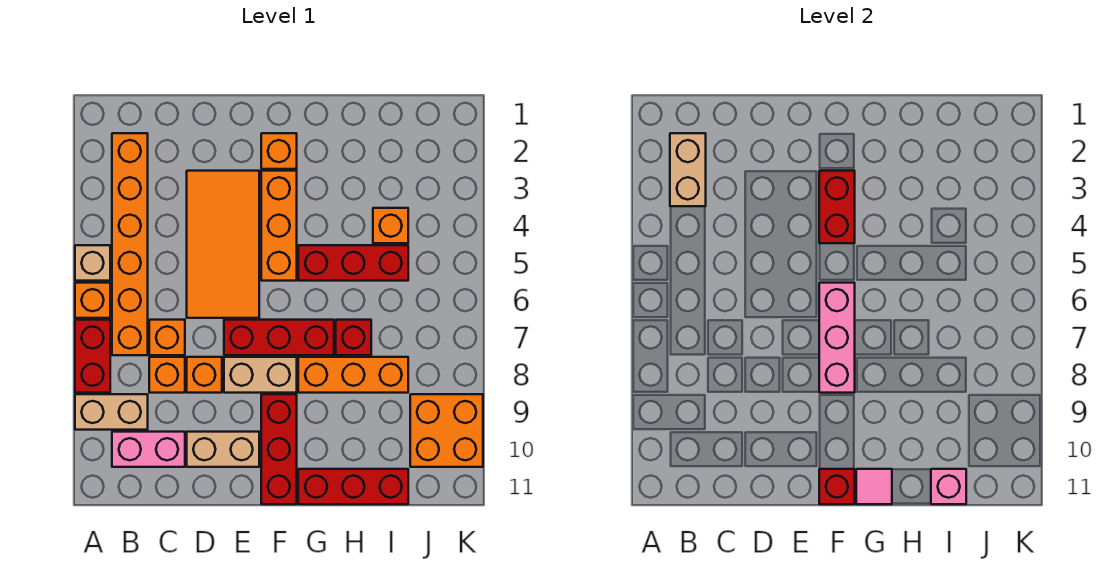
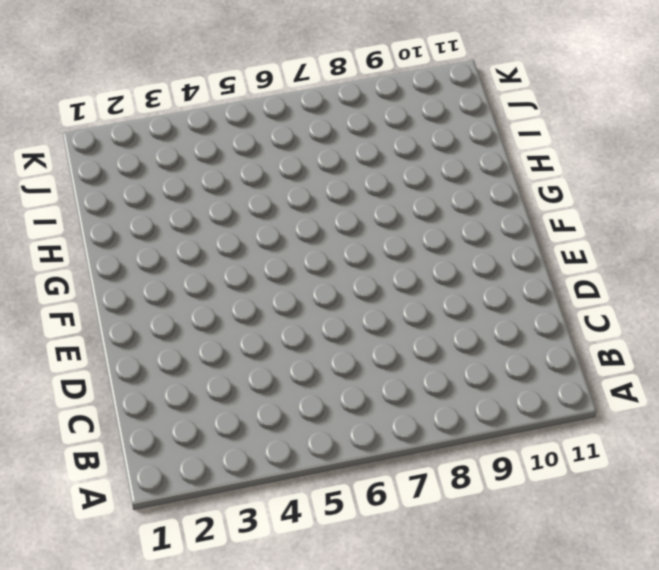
none -> tan brick A5 level 1
none -> orange brick A6 level 1
none -> red brick A7:A8 level 1

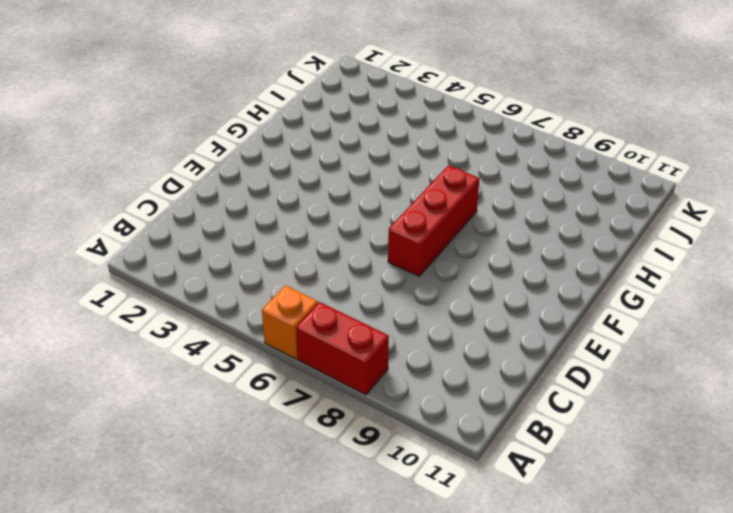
none -> tan brick A5 level 1
none -> tan brick A9:B9 level 1
none -> orange brick B2:B7 level 1

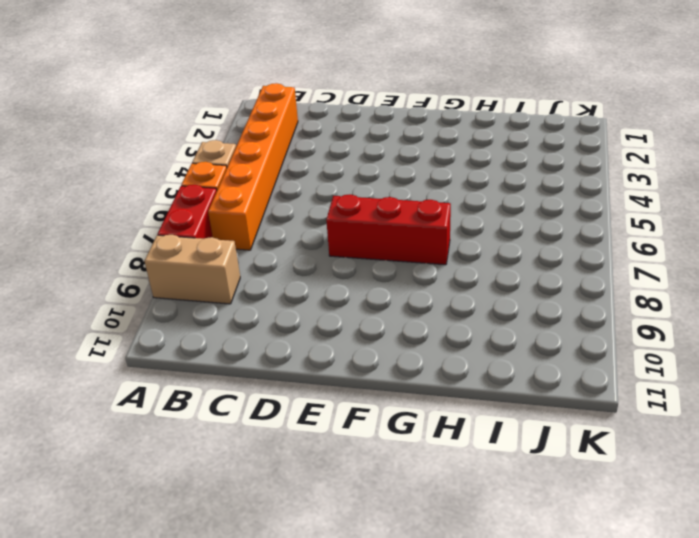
none -> pink brick B10:C10 level 1
none -> orange brick C7 level 1
none -> orange brick C8 level 1

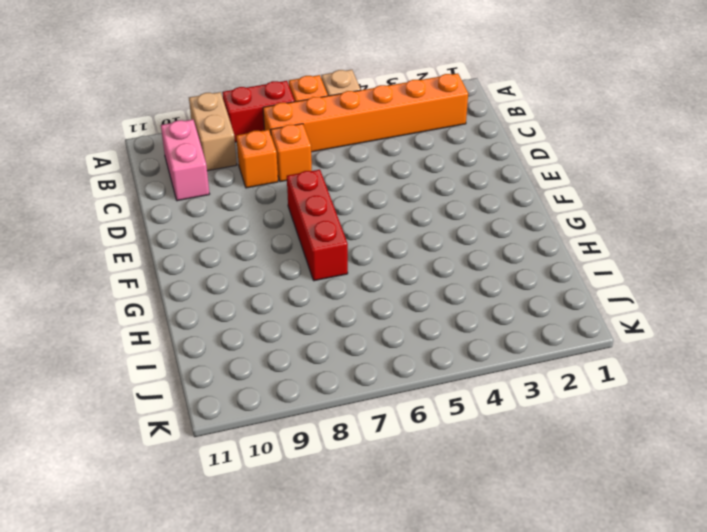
none -> orange tile D3:E6 level 1
none -> orange brick D8 level 1
none -> tan brick D10:E10 level 1

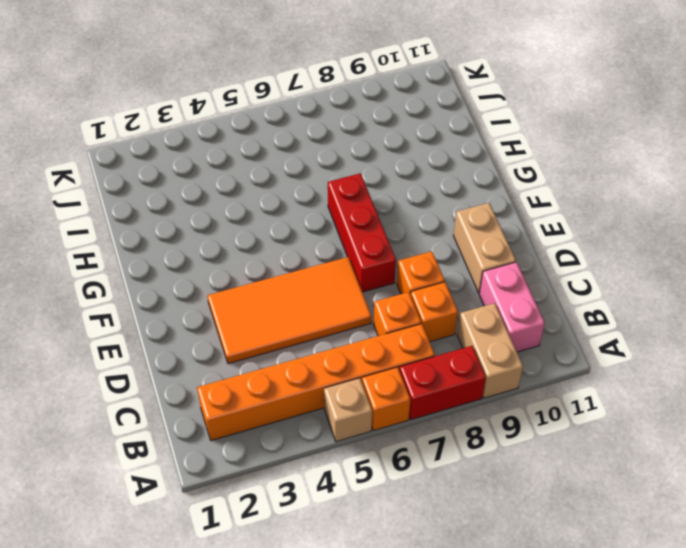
none -> tan brick E8:F8 level 1
none -> orange brick F2 level 1
none -> orange brick F3:F5 level 1

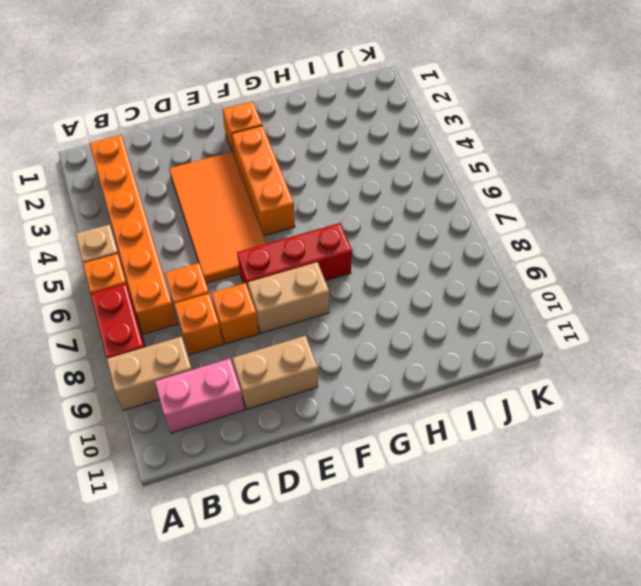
none -> red brick F9:F11 level 1
none -> red brick G5:I5 level 1
none -> orange brick G8:I8 level 1

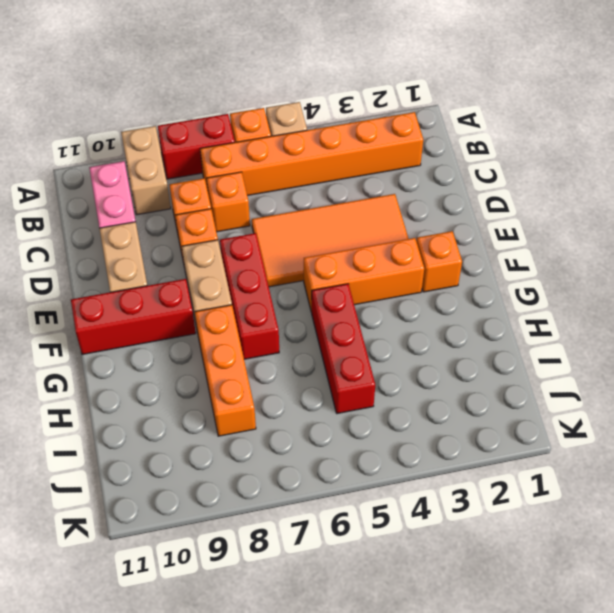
none -> red brick G11:I11 level 1
none -> red brick H7 level 1
none -> orange brick I4 level 1

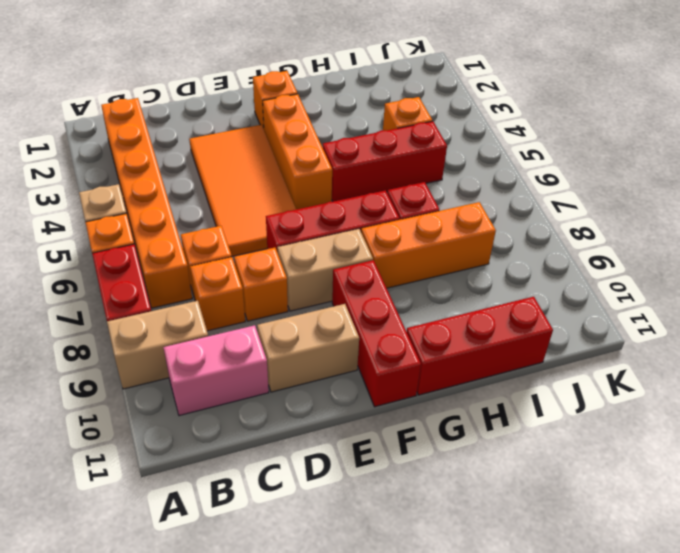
none -> orange brick J9:K10 level 1
none -> tan brick B2:B3 level 2
none -> red brick F3:F4 level 2

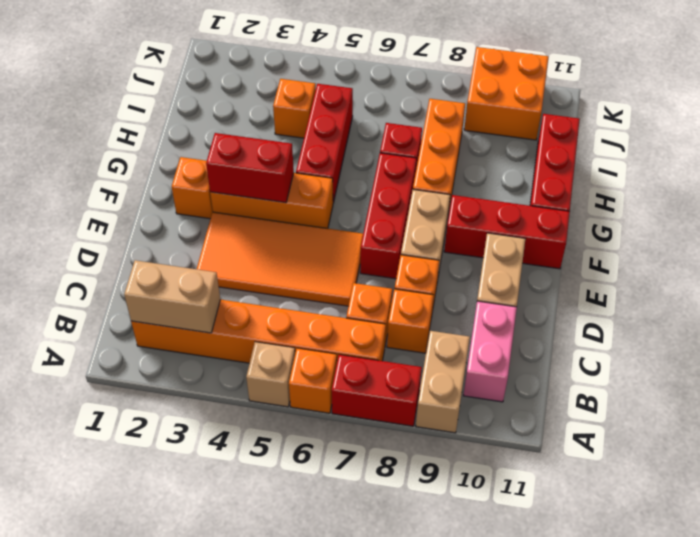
none -> pink brick F6:F8 level 2
none -> red brick F11 level 2
none -> pink tile G11 level 2

